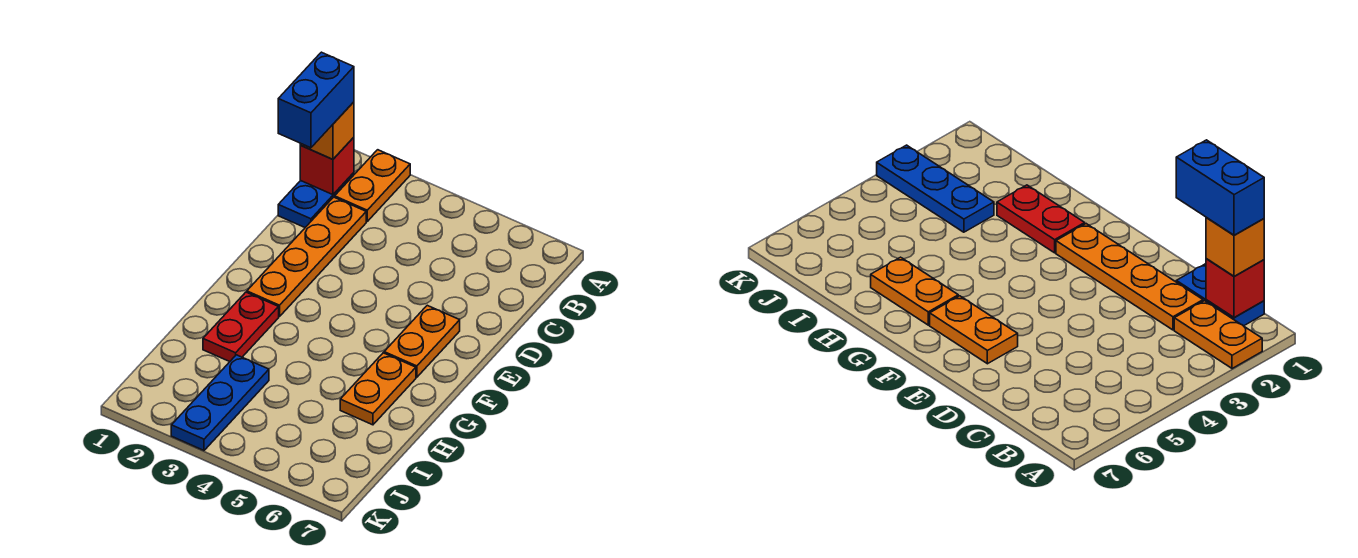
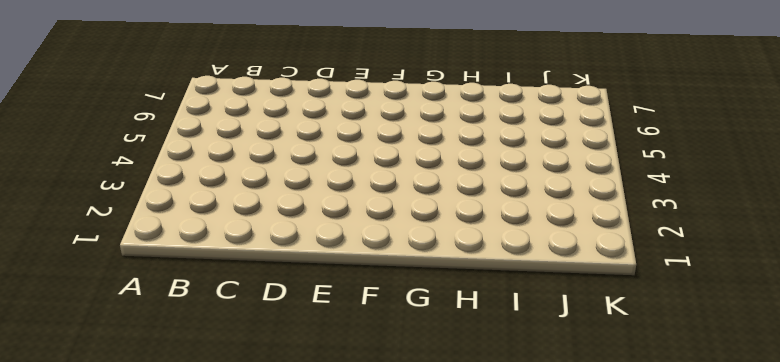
none -> orange plate A2:B2 level 1
none -> blue plate B1:C1 level 1

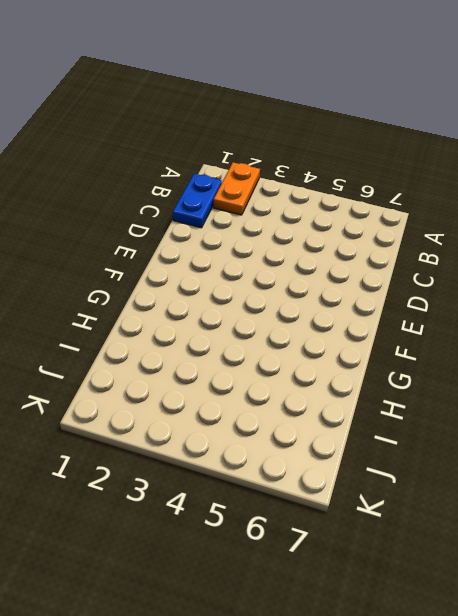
none -> orange plate C2:F2 level 1
none -> orange plate E6:F6 level 1

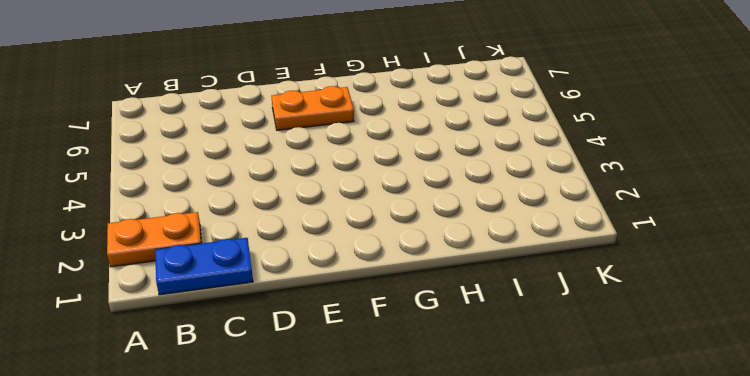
none -> orange plate C2:F2 level 1
none -> red plate G2:H2 level 1

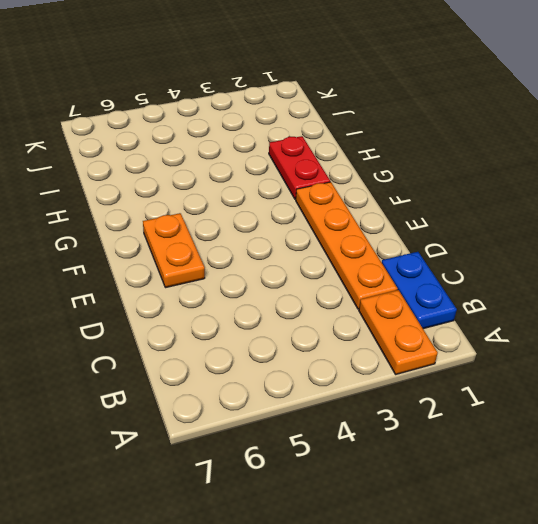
none -> orange plate G6:H6 level 1
none -> blue plate I3:K3 level 1

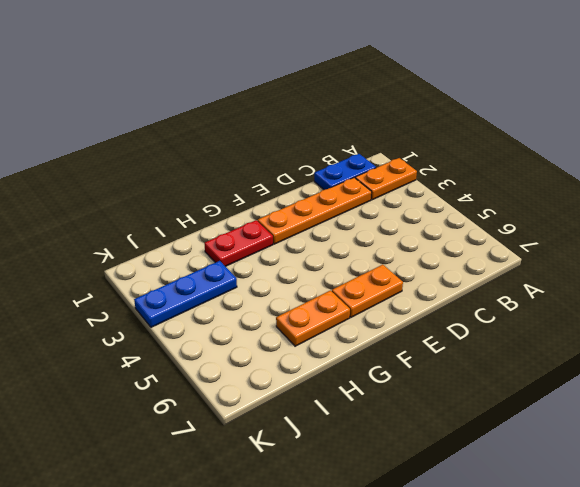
none -> red brick B1 level 2
none -> orange brick B1 level 3

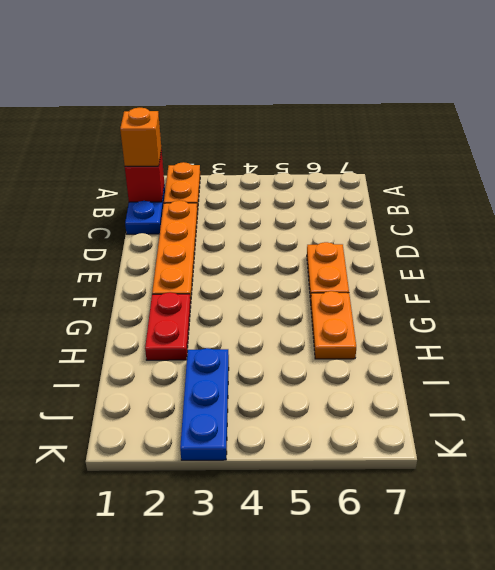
none -> blue brick B1:C1 level 4

